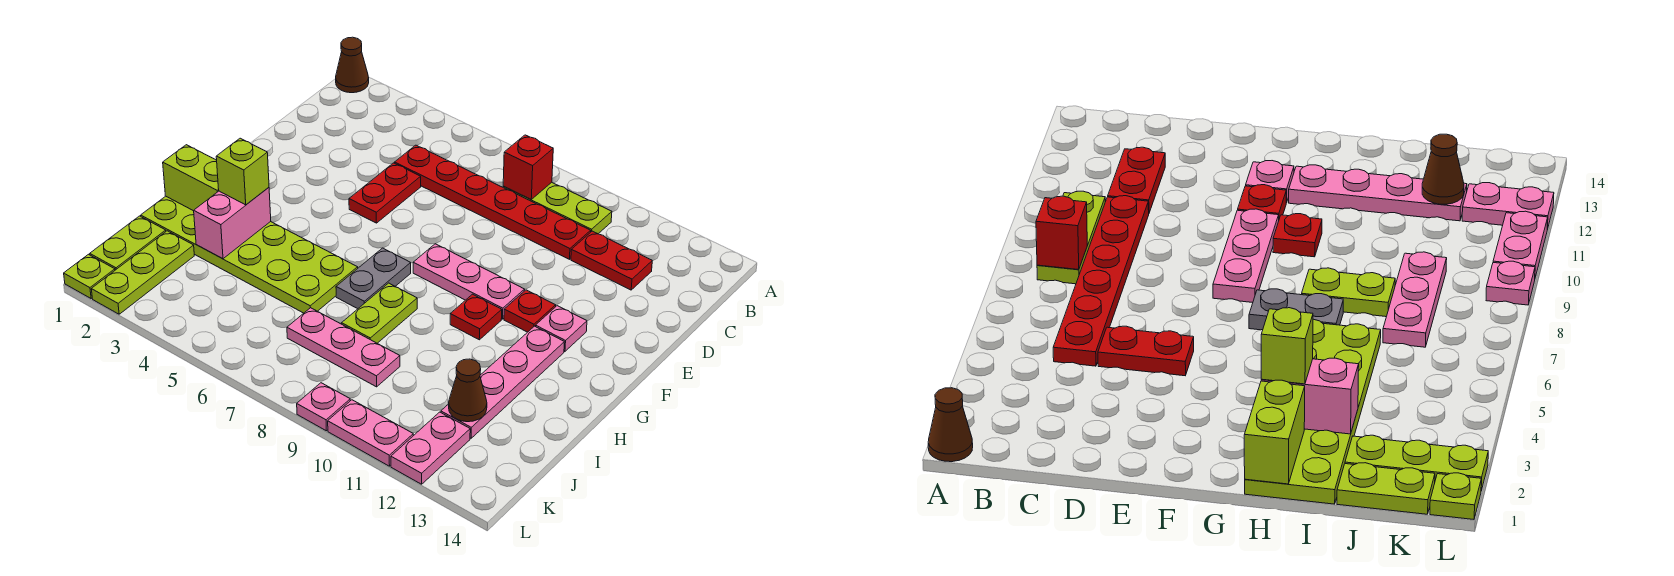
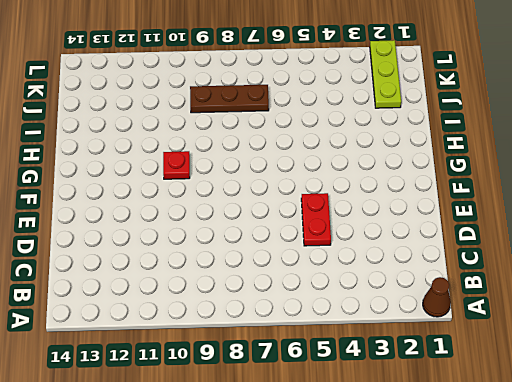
brown plate J7:J9 level 1 -> pink plate J7:J9 level 1
none -> lime plate B8:B10 level 1
none -> red plate C5:C10 level 1
none -> red plate C11:C12 level 1

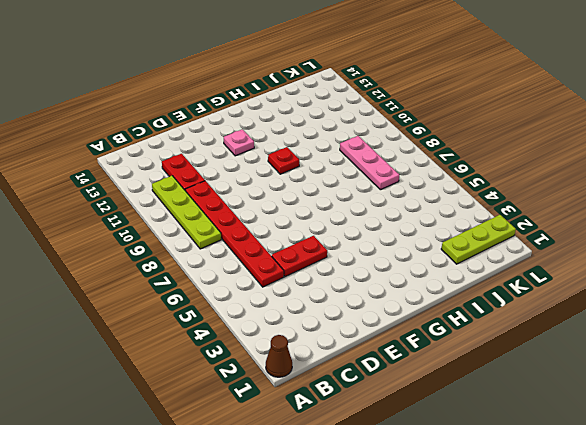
lime plate B8:B11 level 1 -> lime plate B8:B10 level 1
none -> pink plate F8:F10 level 1
none -> red plate F11 level 1
none -> grey plate G7:H7 level 1

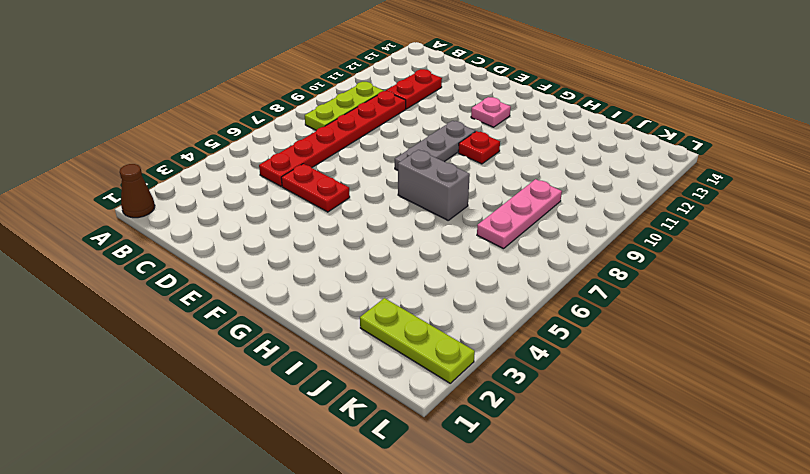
grey plate F8:F10 level 1 -> pink plate F8:F10 level 1
grey brick G7:H7 level 1 -> grey plate G7:H7 level 1
none -> red plate F11 level 1
none -> pink plate G12:J12 level 1
none -> lime plate H1:I6 level 1

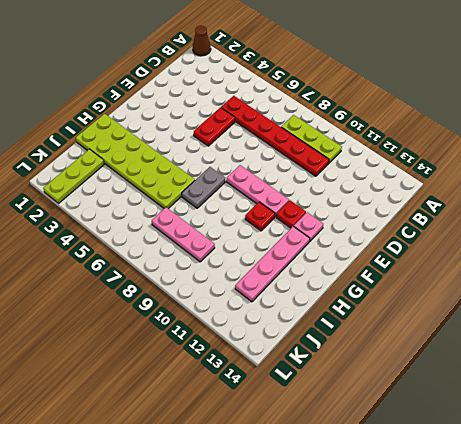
none -> red plate C11:C12 level 1
none -> lime plate H8:I8 level 1
none -> lime plate J1:K1 level 1

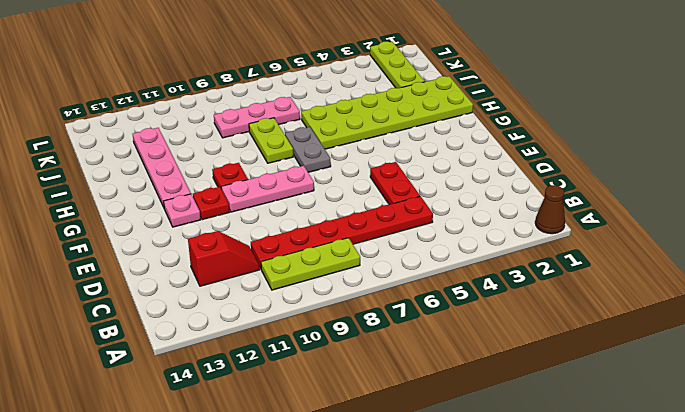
red slope C11:C12 level 1 top 12 -> red plate C11:C12 level 1
none -> lime plate J1:K1 level 1
none -> pink plate K12:L12 level 1
none -> lime plate L1 level 1

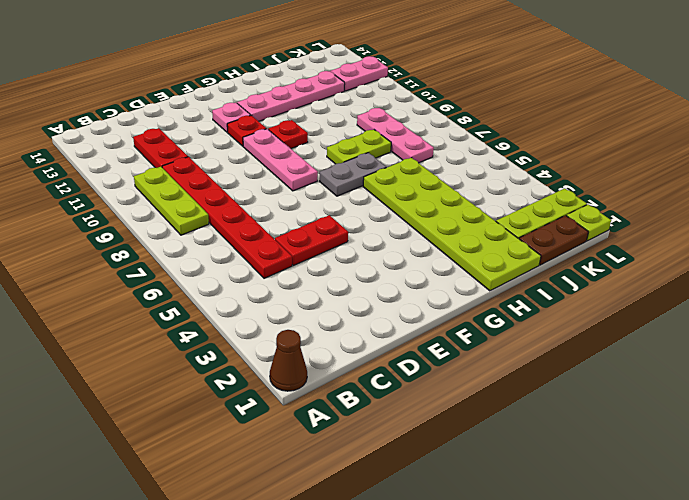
brown plate J1:K1 level 1 -> lime plate J1:K1 level 1
none -> pink plate L9 level 1
none -> pink plate L10:L11 level 1
none -> red brick B8 level 2

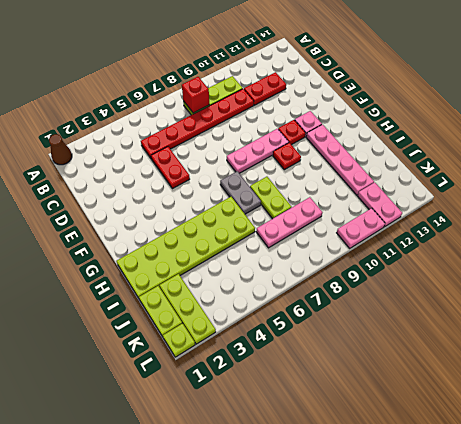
none -> pink plate L9 level 1
none -> lime brick H1:H2 level 2
none -> pink brick H3:I3 level 2

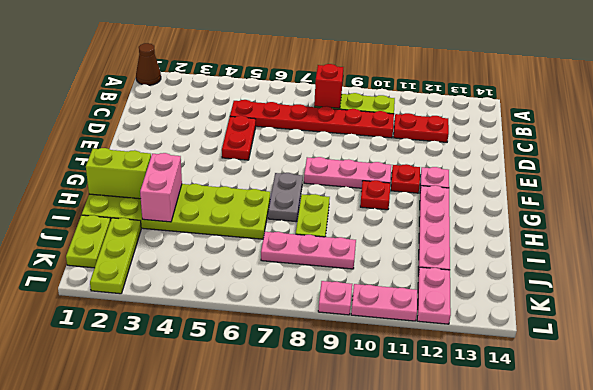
none -> lime plate L1 level 1
none -> brown cone J12 level 2
none -> lime brick H3 level 3

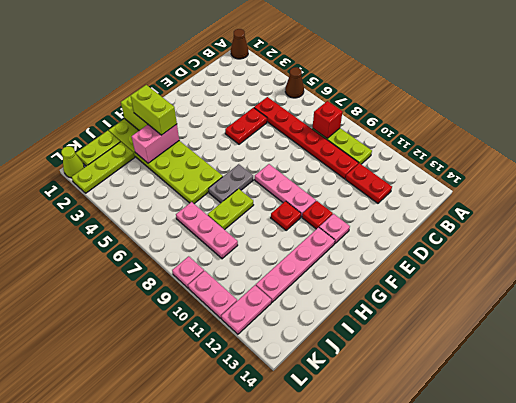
brown cone A5 level 1 -> brown cone J12 level 2
lime brick H2:H3 level 3 -> lime brick H3 level 3
lime cone L1 level 1 -> lime plate L1 level 1

